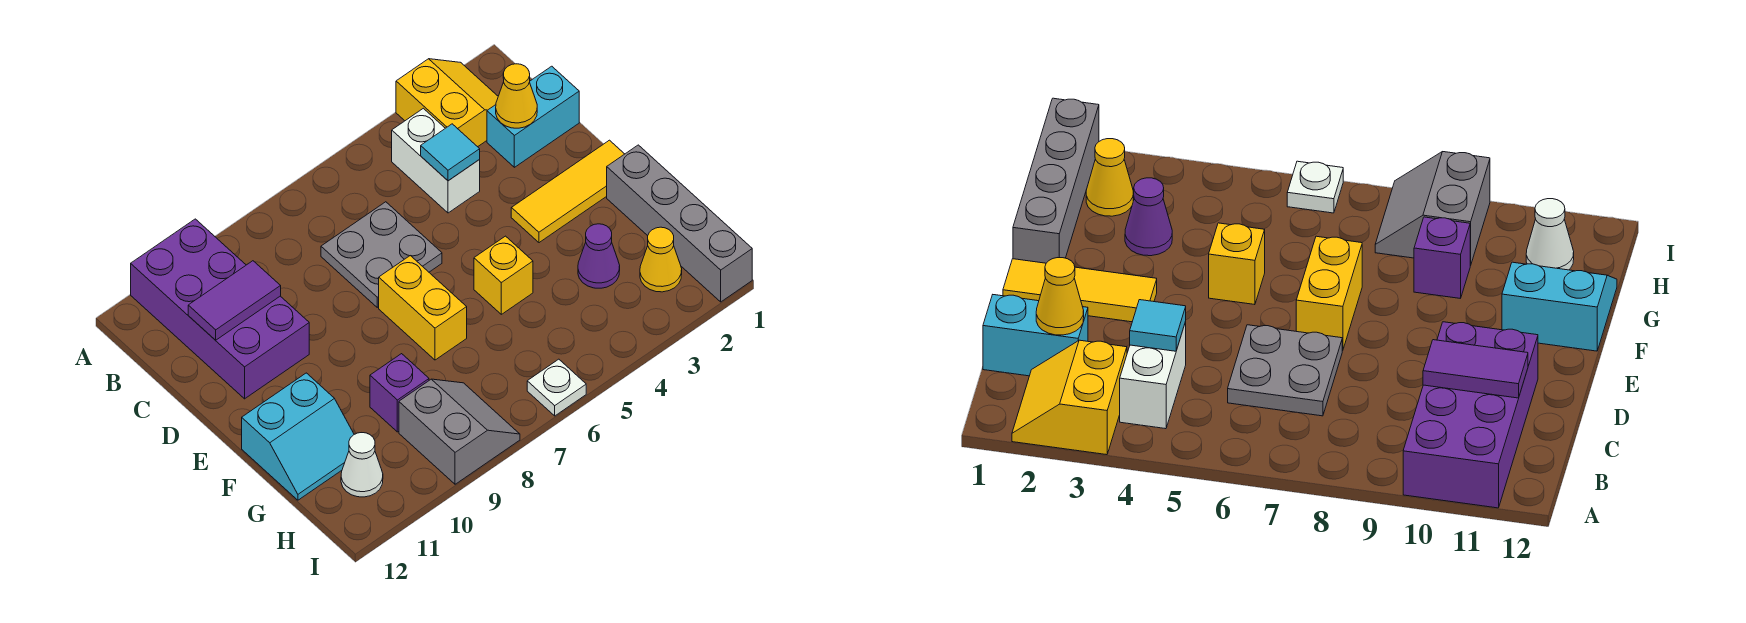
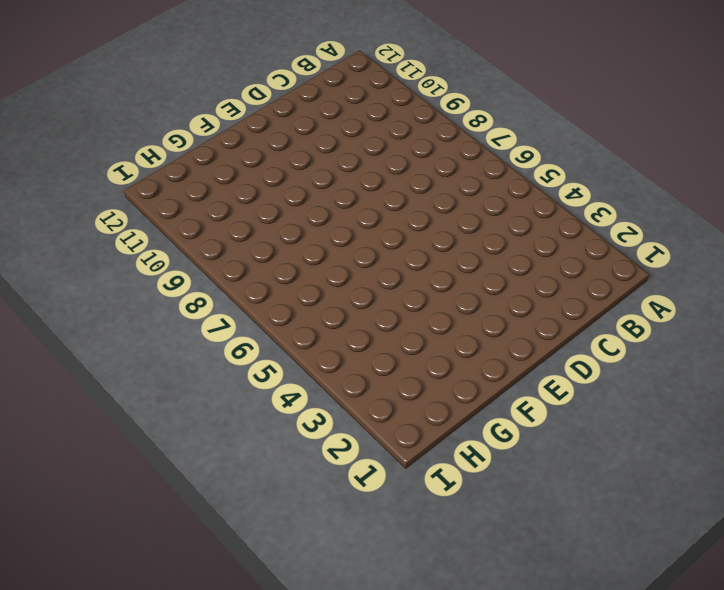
none -> yellow slope A2:B3 level 1 top 3
none -> purple brick A10:D11 level 1
none -> white brick B4:C4 level 1

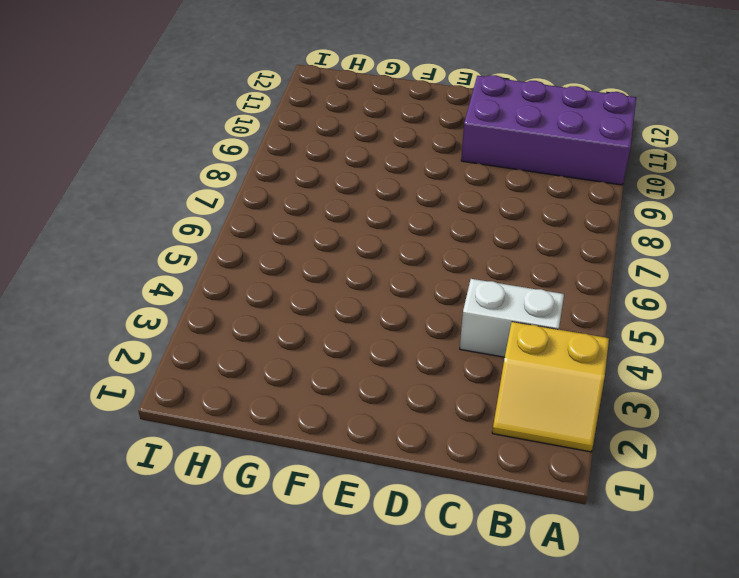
none -> cyan brick C1:C2 level 1
none -> grey plate C6:D7 level 1
none -> yellow tile E1:E3 level 1

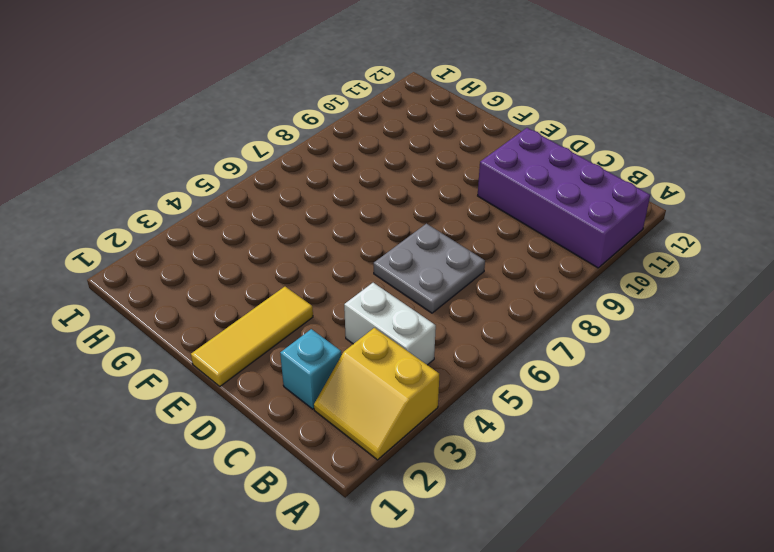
cyan brick C2 level 1 -> cyan brick C1:C2 level 1
none -> yellow brick E7:F7 level 1
none -> grey brick F1:I1 level 1
none -> yellow brick F5 level 1

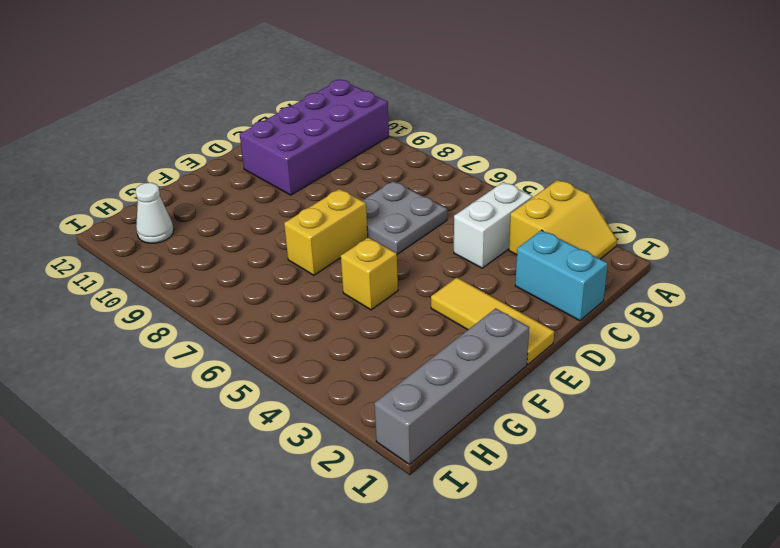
none -> cyan slope F11:G12 level 1 top F
none -> purple cone G3 level 1
none -> purple brick G9 level 1

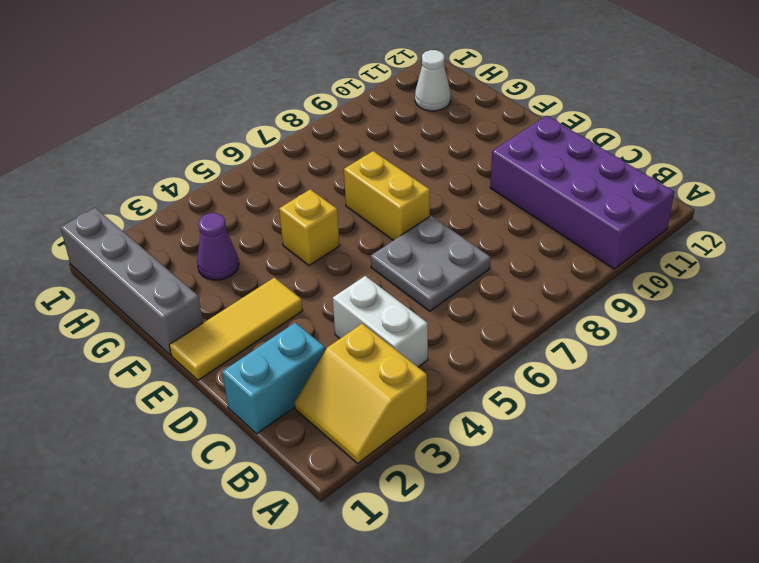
none -> cyan slope F11:G12 level 1 top F
none -> purple brick G9 level 1
none -> yellow cone H2 level 1

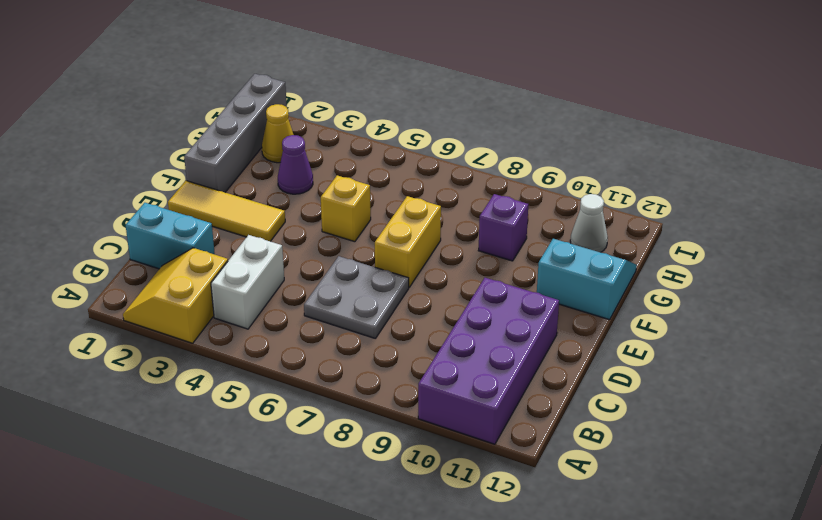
none -> grey slope H8:I9 level 1 top 9
none -> white plate I6 level 1
none -> yellow cone C2 level 2

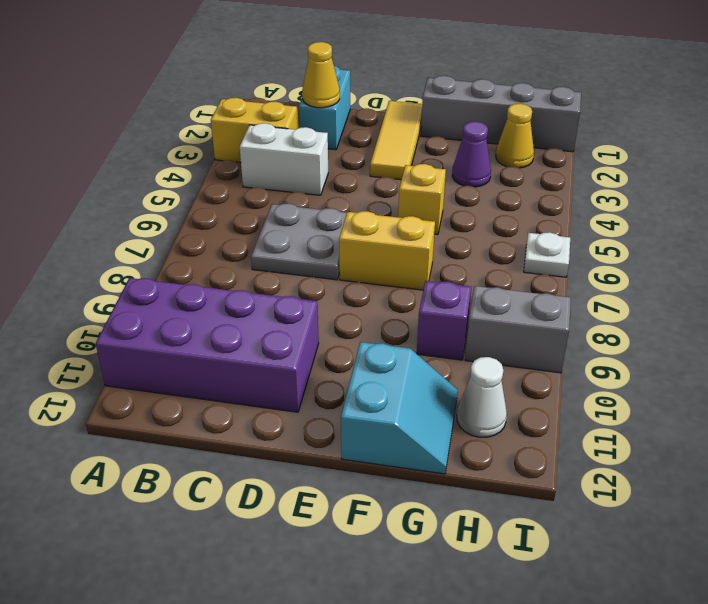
none -> cyan tile C4 level 2
none -> purple tile C10:C11 level 2

